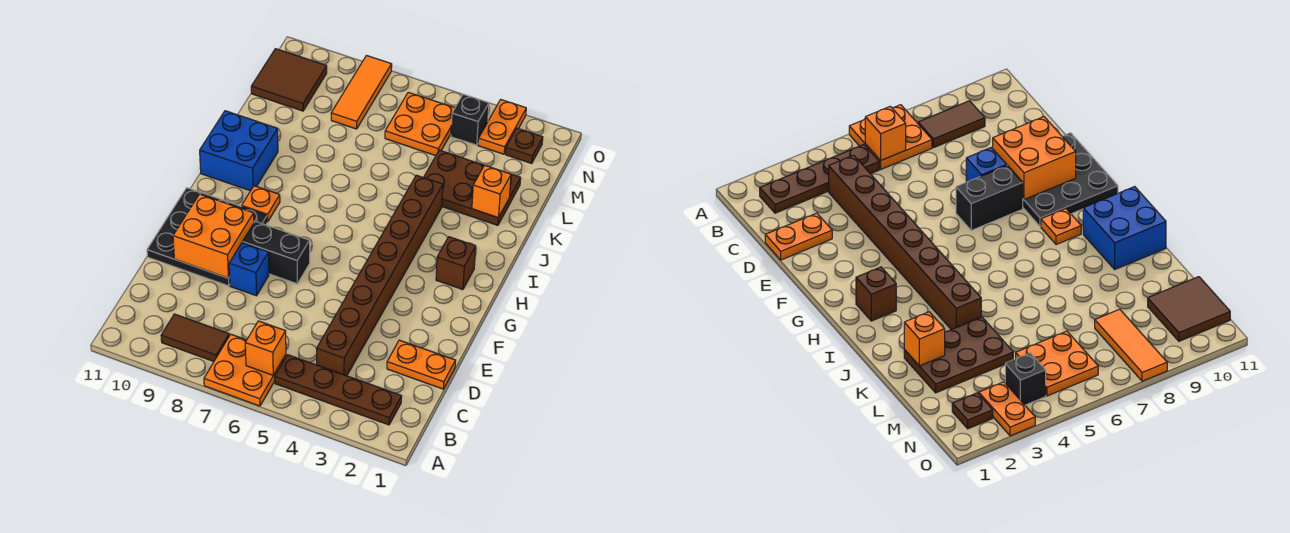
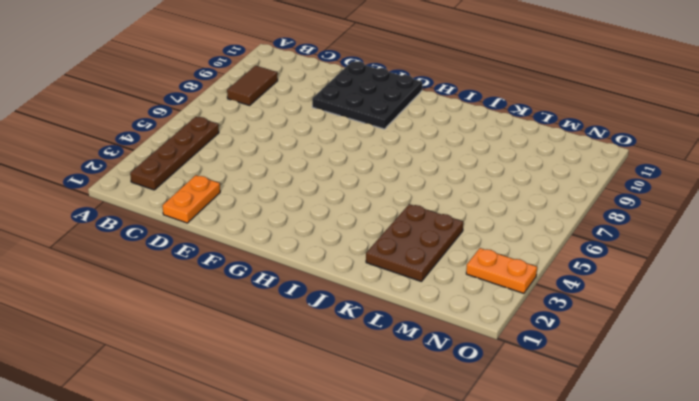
none -> orange plate A6:B7 level 1
none -> brown brick C4:J4 level 1
none -> blue brick E8 level 1

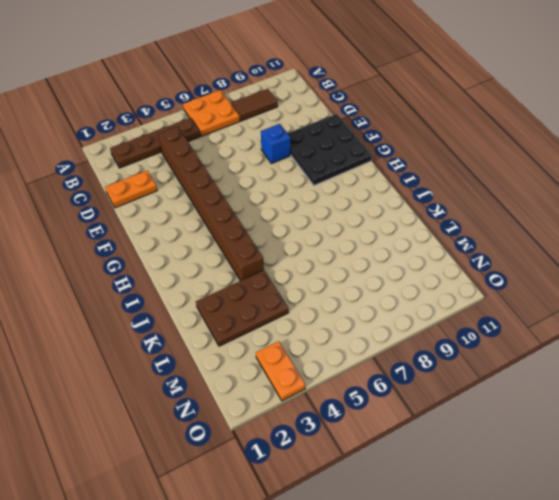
none -> black brick F7:F8 level 1
none -> brown brick H2 level 1
none -> orange plate H9 level 1

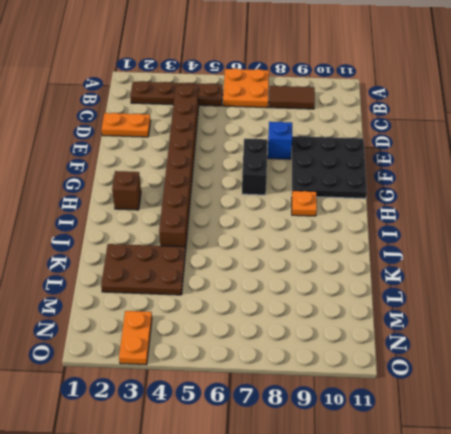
black brick F7:G7 level 1 -> black brick F7:F8 level 1
none -> blue brick I10:J11 level 1
none -> orange plate M5:N6 level 1
none -> orange tile M8:O8 level 1

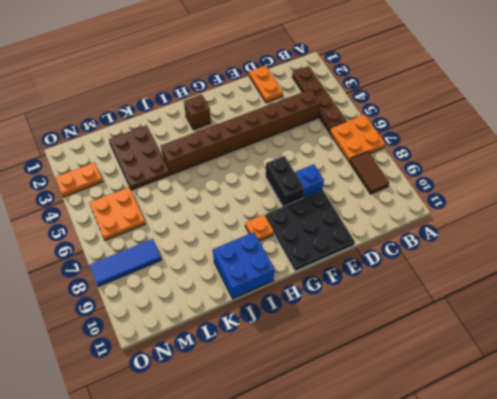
blue tile M8:O8 level 1 -> orange tile M8:O8 level 1
none -> brown tile M10:N11 level 1
none -> brown plate N2 level 1
none -> black brick N4 level 1

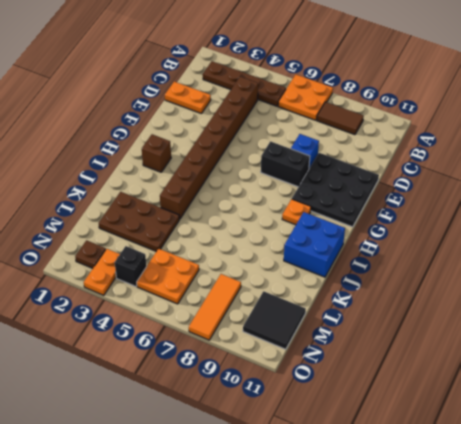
black tile M10:N11 level 1 -> brown tile M10:N11 level 1
none -> orange brick B6 level 2
none -> orange brick E9:F10 level 2
none -> orange brick K2 level 2

